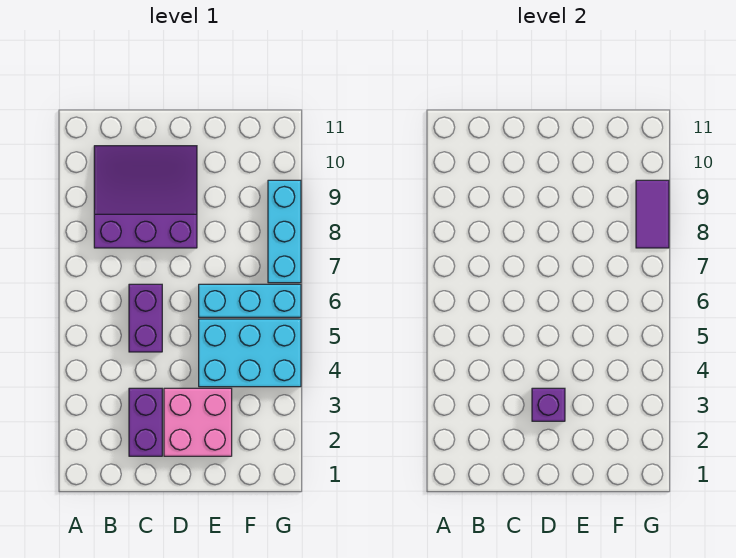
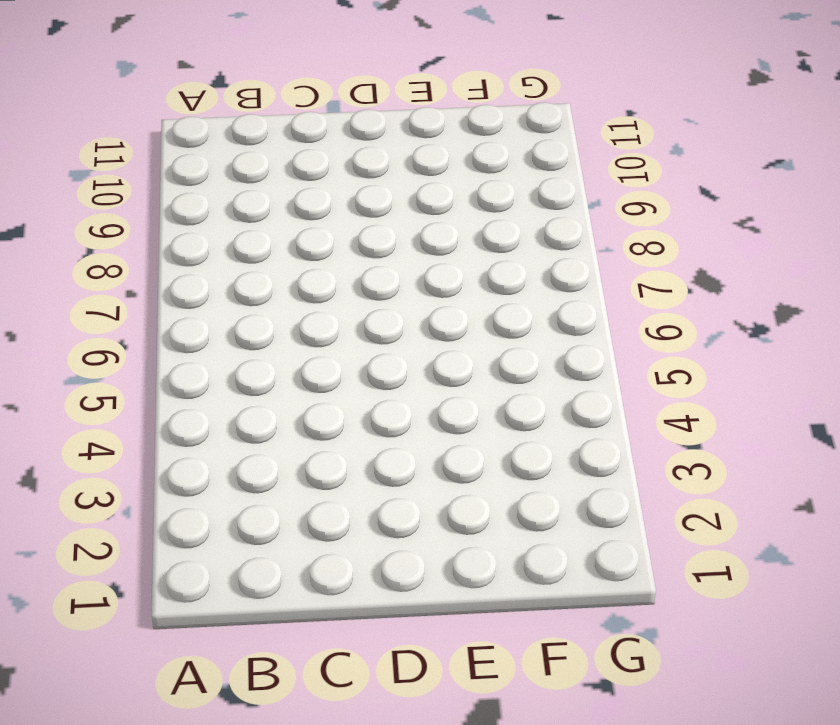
none -> purple slope B8:D10 level 1 top 8
none -> purple brick C2:C3 level 1

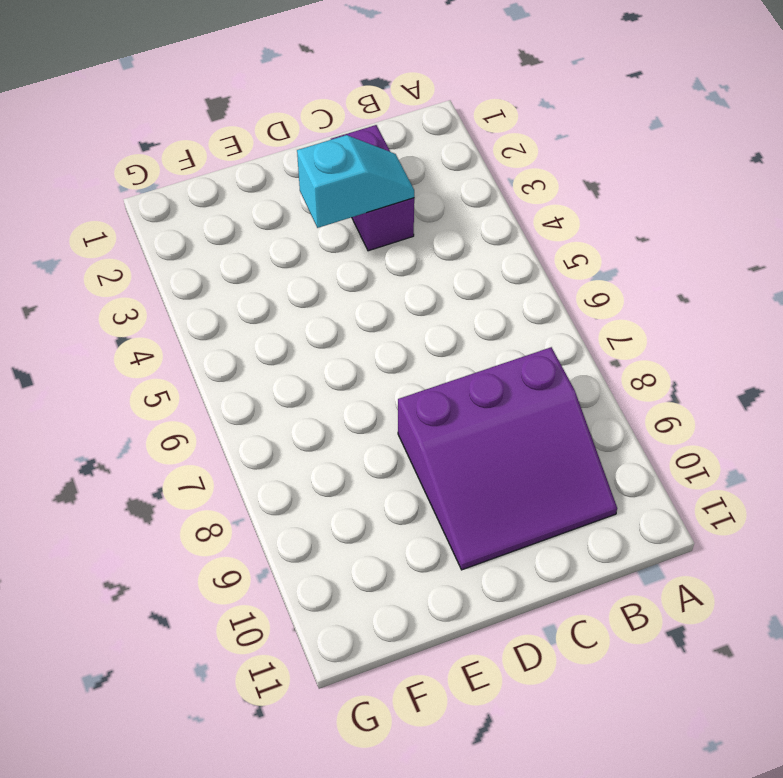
cyan slope C3:D3 level 2 top D -> purple brick D3 level 2
none -> purple brick C5:C6 level 1
none -> pink brick D2:E3 level 1

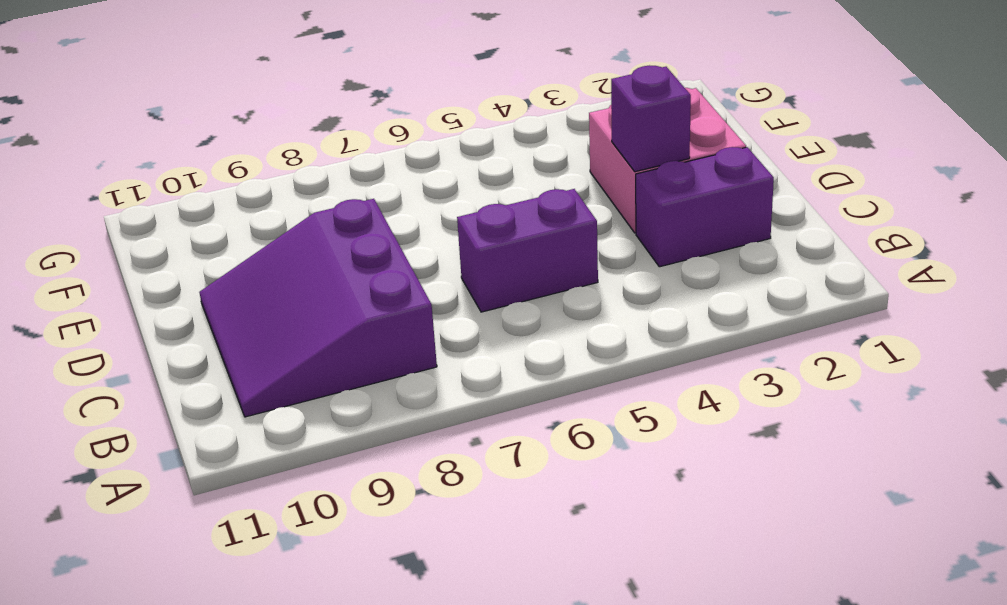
none -> cyan brick E4:G5 level 1
none -> cyan brick E6:G6 level 1

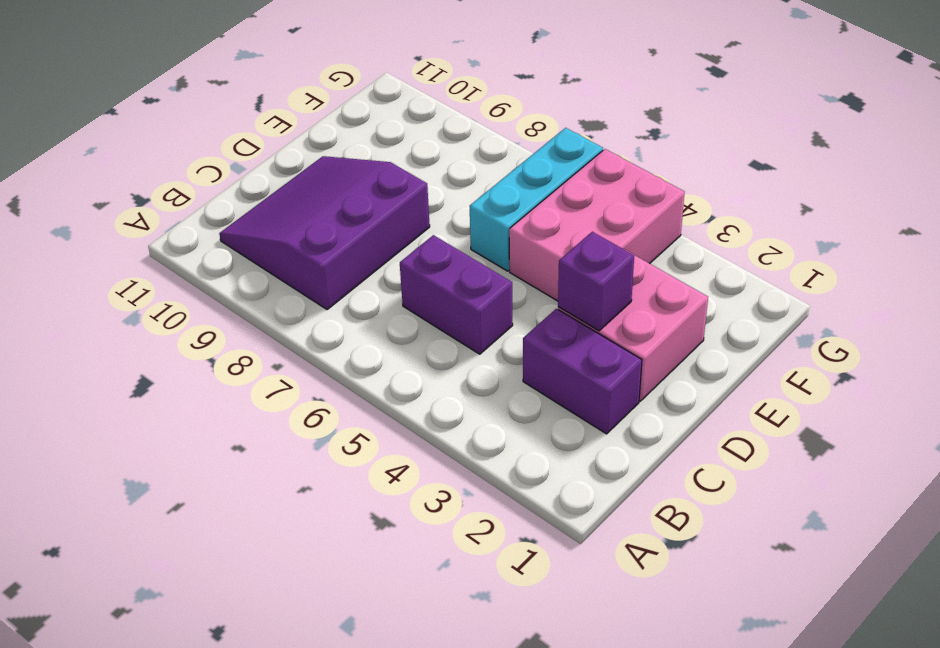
pink brick E4:G5 level 1 -> cyan brick E4:G5 level 1
none -> cyan brick G7:G9 level 1
none -> purple tile G8:G9 level 2

